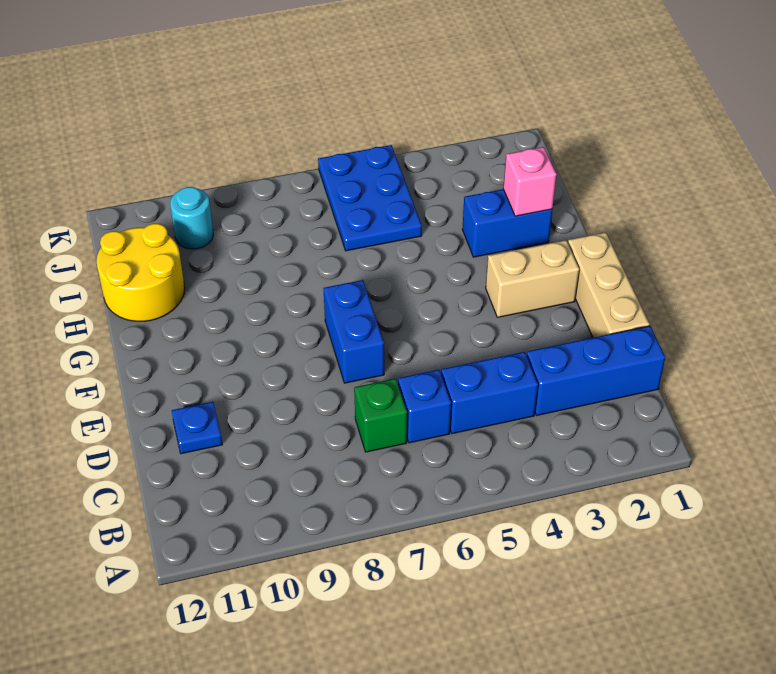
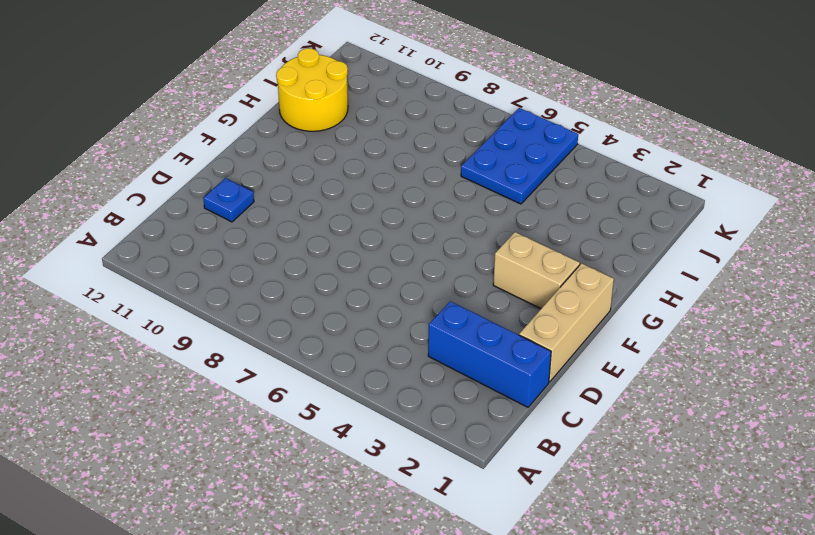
none -> blue brick C4:C5 level 1
none -> blue brick C6 level 1
none -> green brick C7 level 1

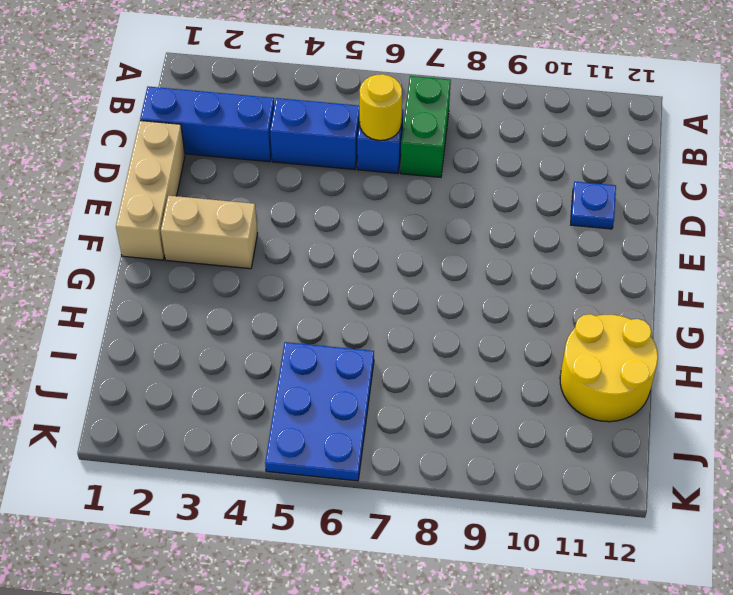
green brick B7:C7 level 1 -> green brick C7 level 1
yellow round brick C6 level 2 -> none
none -> blue brick E7:F7 level 1
none -> blue brick H2:H3 level 1
none -> cyan round brick J10 level 1

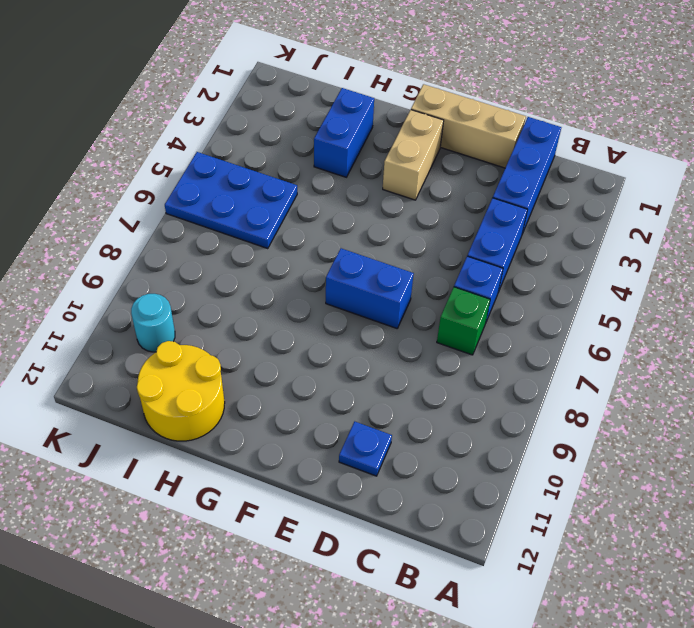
none -> pink brick H2 level 2

